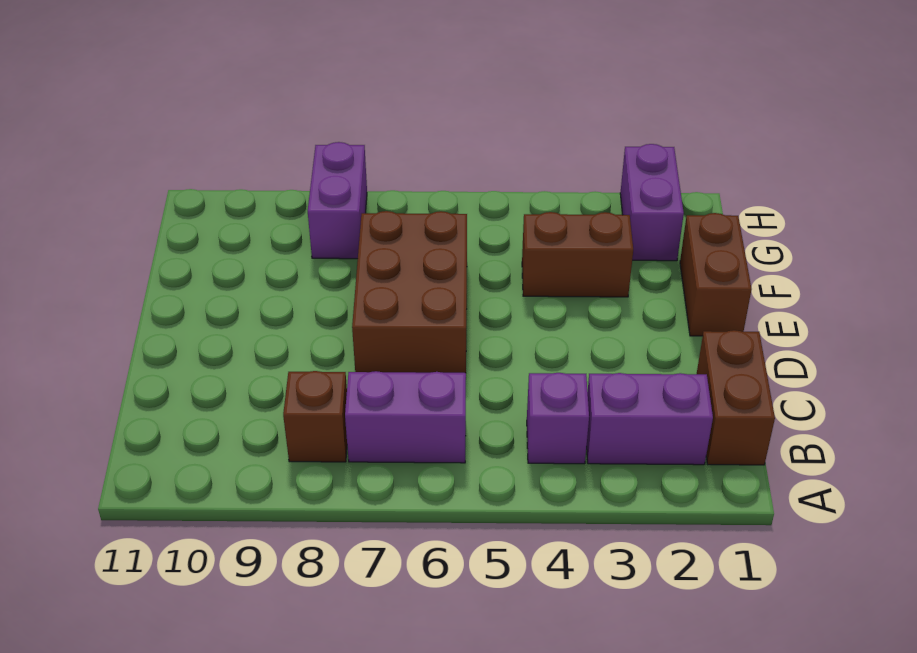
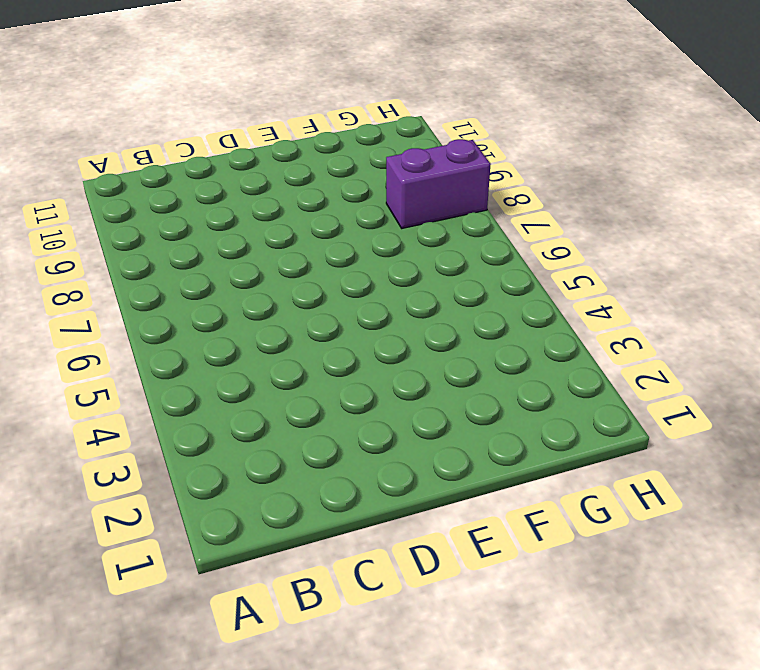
none -> brown brick B1:C1 level 1
none -> purple brick B2:B3 level 1

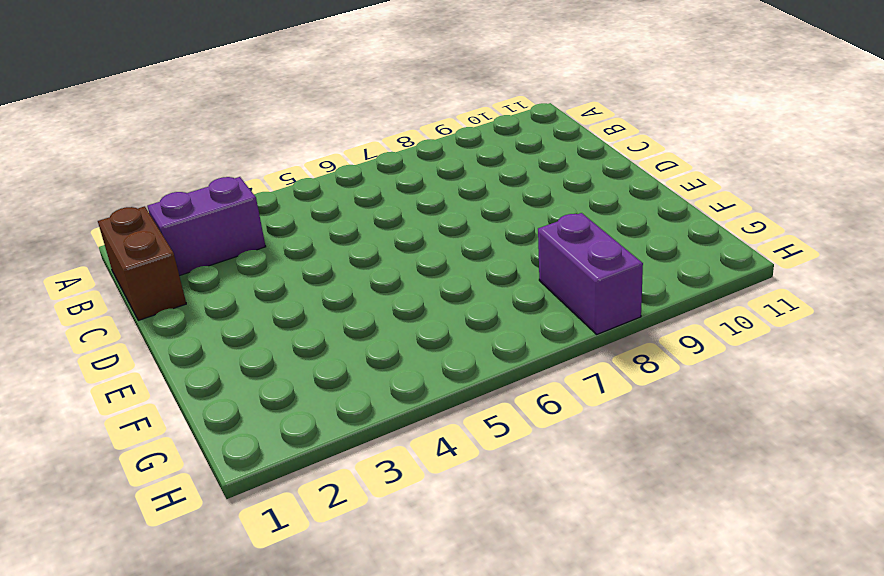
none -> purple brick B4 level 1
none -> purple brick B6:B7 level 1

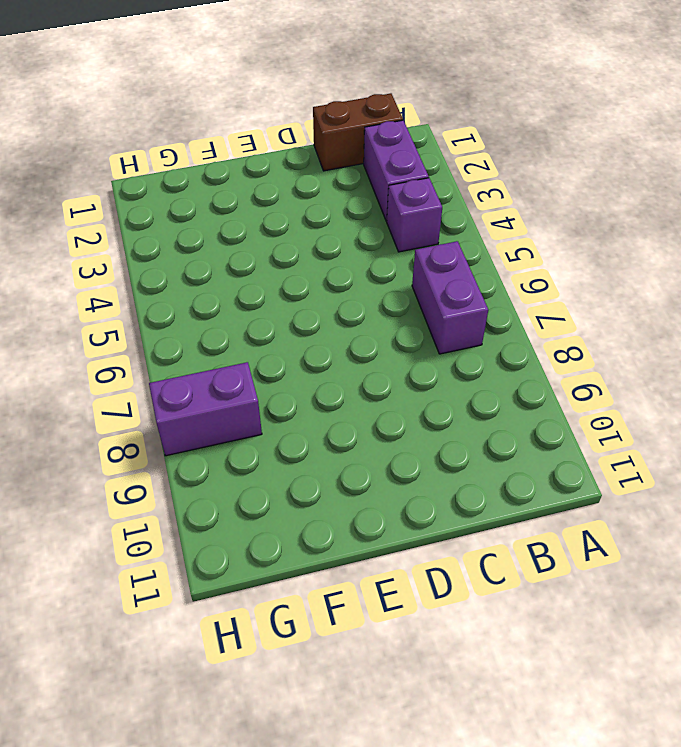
none -> brown brick B8 level 1
none -> brown brick D6:F7 level 1

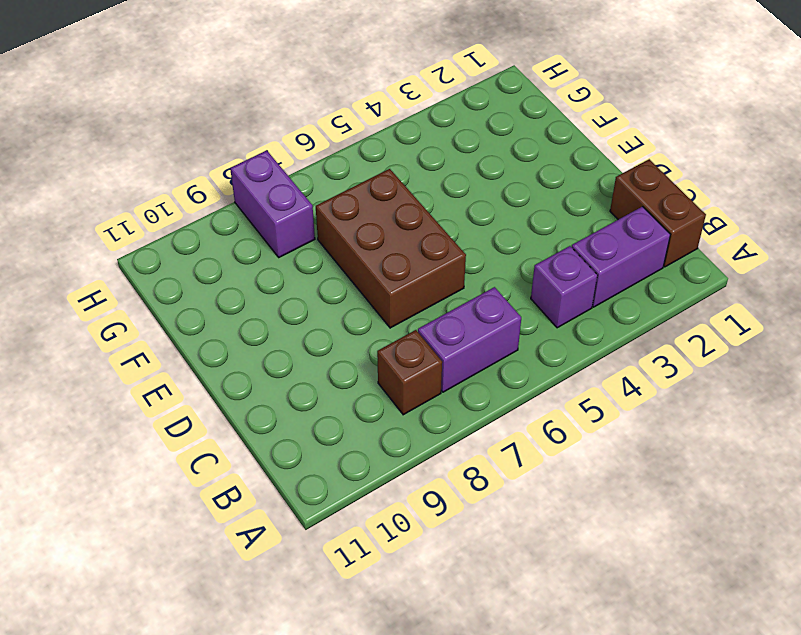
none -> brown brick E1:F1 level 1
none -> brown brick F3:F4 level 1

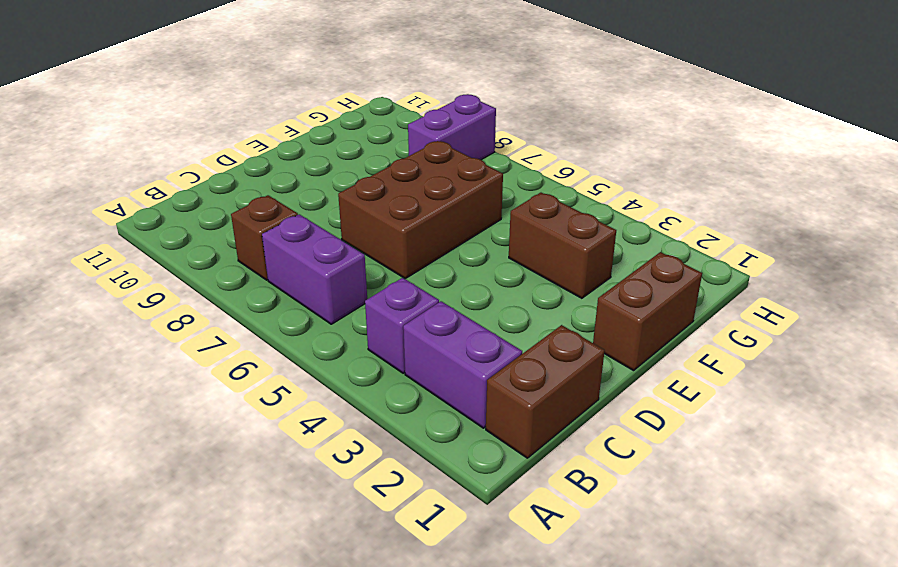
none -> purple brick G2:H2 level 1

